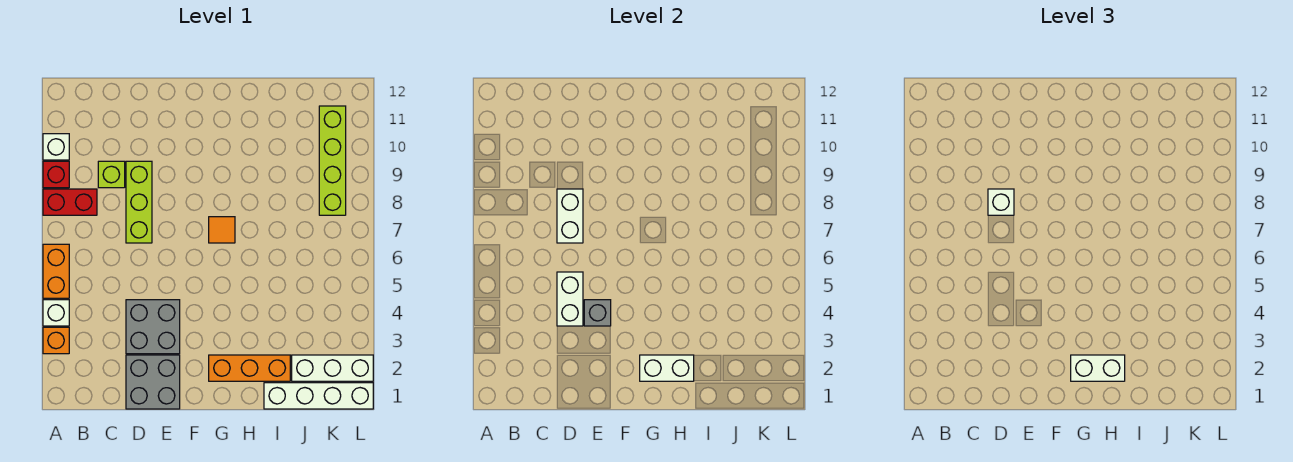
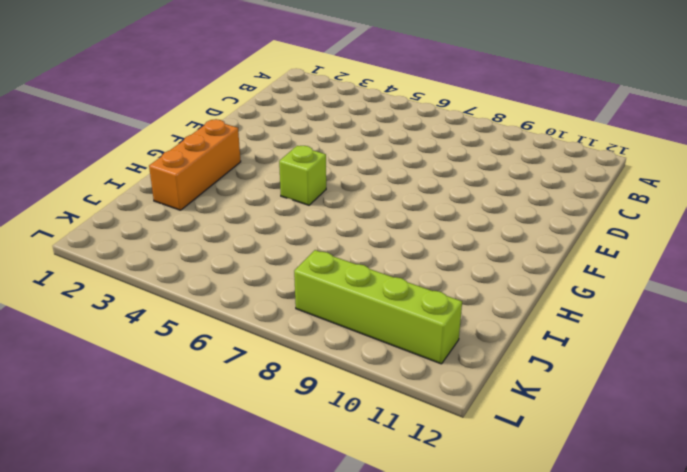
lime brick G5 level 1 -> lime brick C9 level 1
none -> orange brick A3 level 1
none -> white brick A4 level 1
none -> orange brick A5:A6 level 1

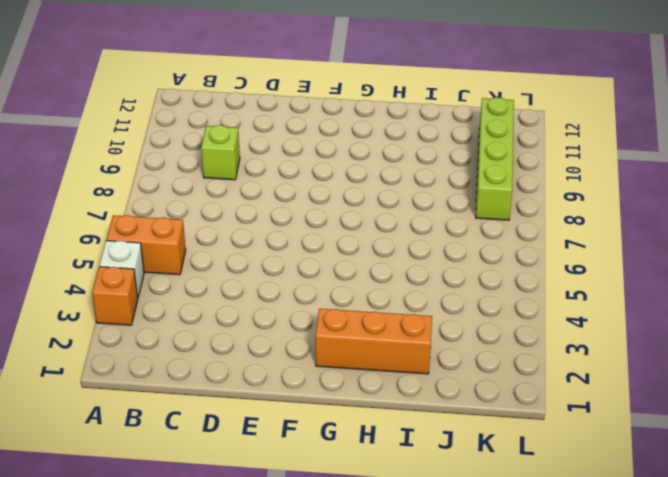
orange brick A5:B5 level 1 -> orange brick A5:A6 level 1
none -> red brick A8:B8 level 1
none -> red brick A9 level 1
none -> white brick A10 level 1

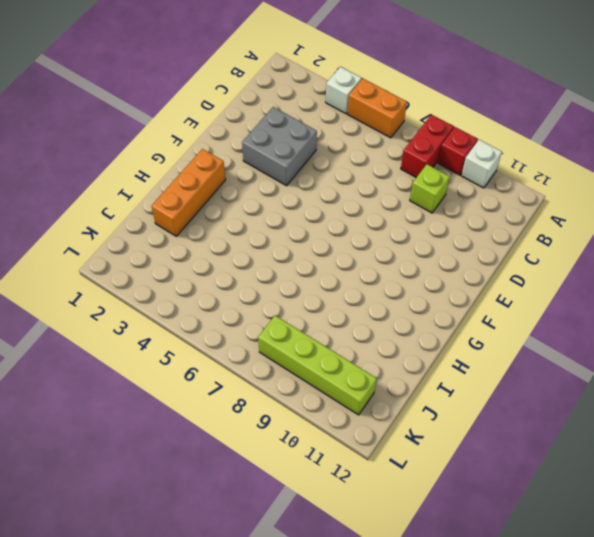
none -> orange brick A3 level 1
none -> grey brick D1:E2 level 1
none -> lime brick D7:D9 level 1

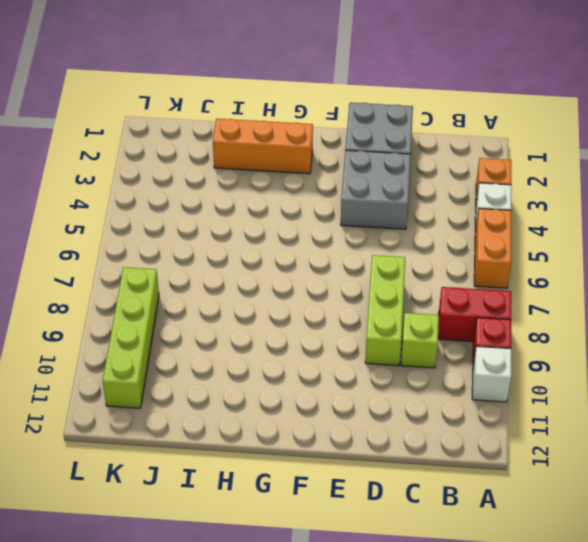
none -> orange tile G7 level 1
none -> white brick I1:L1 level 1
none -> white brick J2:L2 level 1

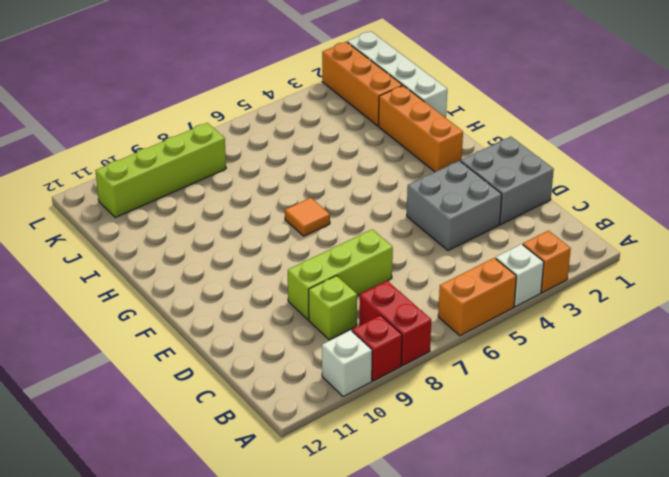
orange brick J2:L2 level 1 -> white brick J2:L2 level 1
none -> white brick D4:D5 level 2
none -> white brick D7:D8 level 2
none -> grey brick E4 level 2

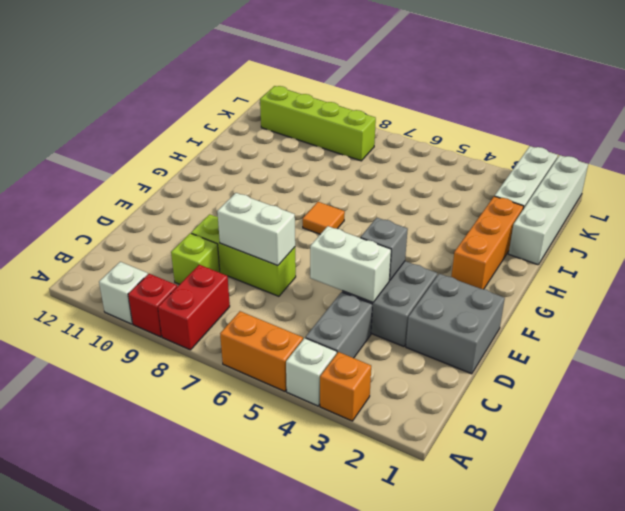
grey brick B4:C4 level 1 -> none
none -> white brick G2:H2 level 2
none -> white brick D8 level 3
none -> white brick G2:H2 level 3

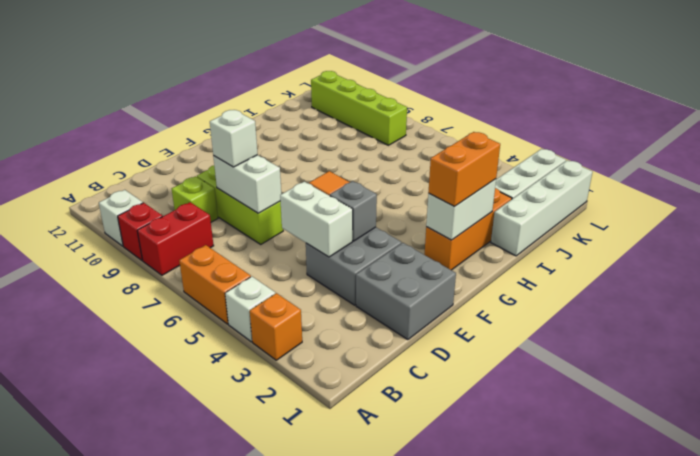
orange brick G2:H2 level 3 -> white brick G2:H2 level 3

